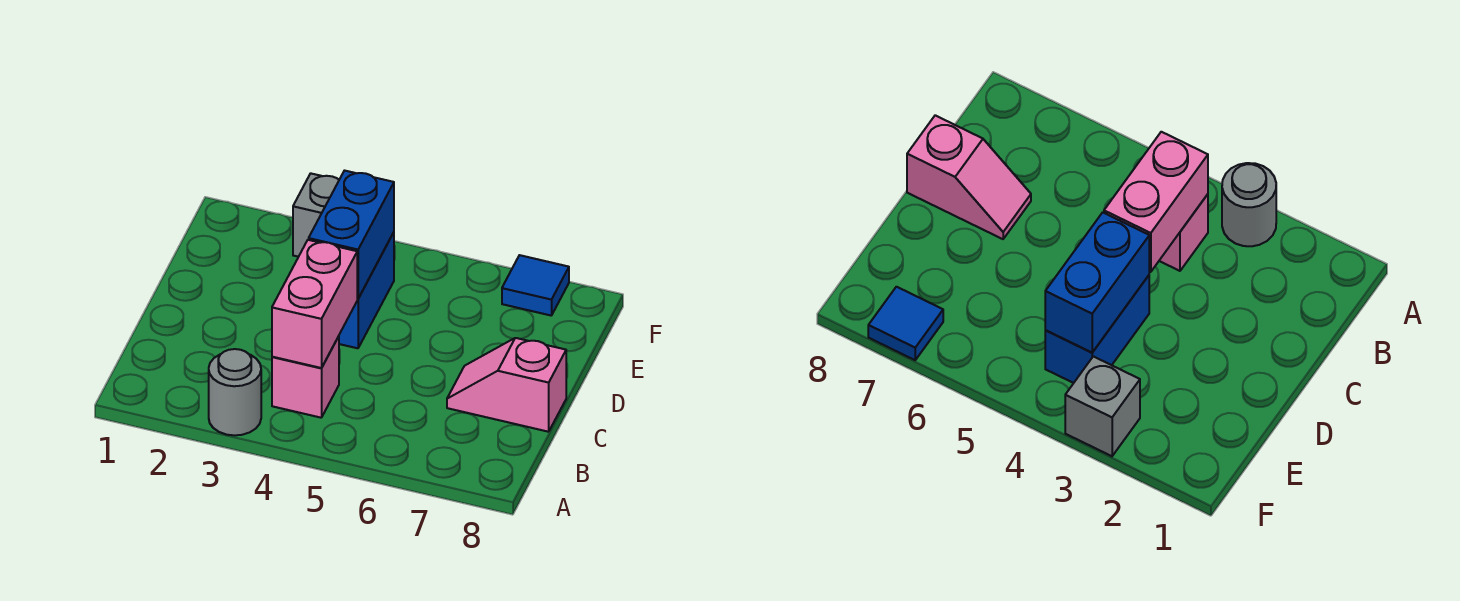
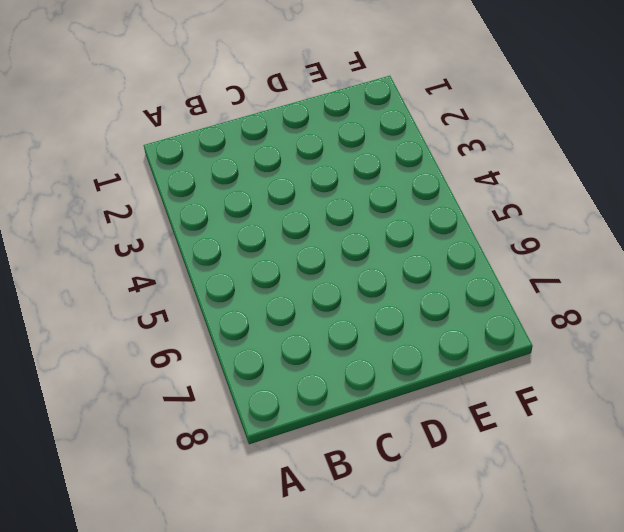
none -> grey round brick A3 level 1
none -> pink brick B4 level 1

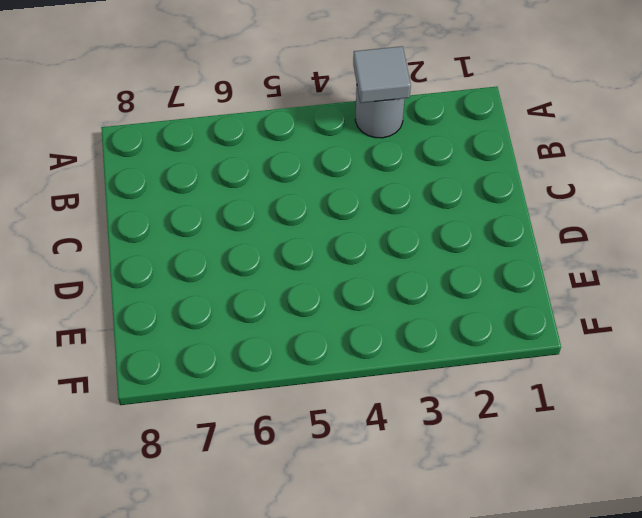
grey tile A3 level 2 -> none
none -> pink brick B4 level 1
none -> pink slope C7:C8 level 1 top 8

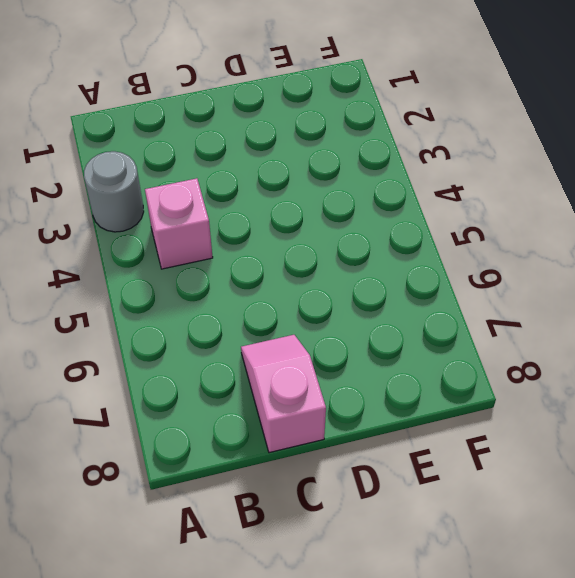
none -> blue brick D4:E4 level 1
none -> grey brick F3 level 1

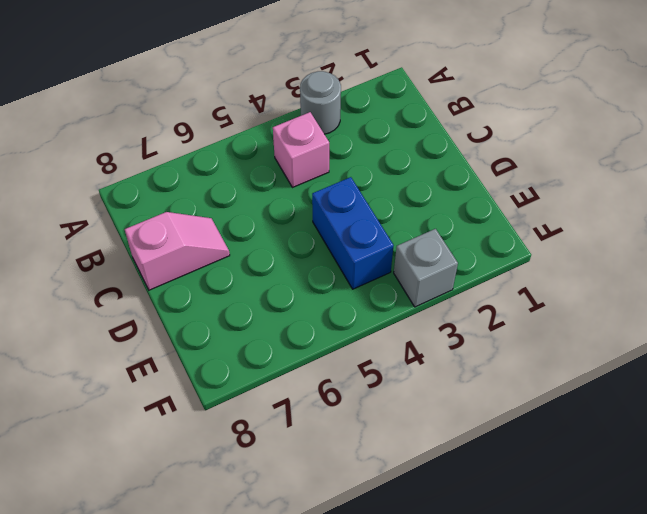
none -> blue tile F7 level 1
none -> pink brick B4:C4 level 2

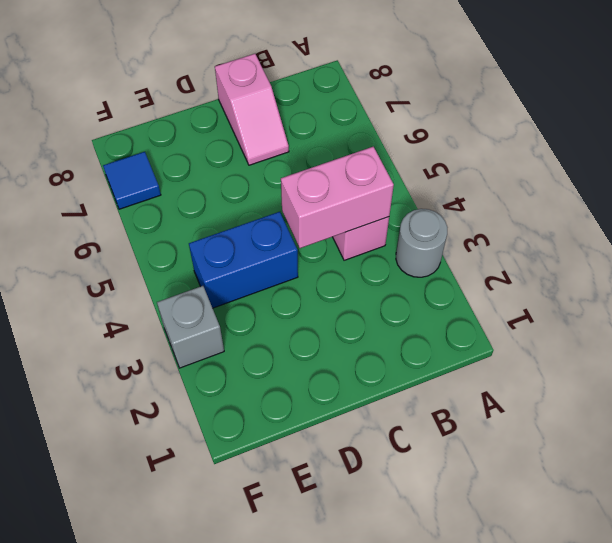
none -> blue brick D4:E4 level 2

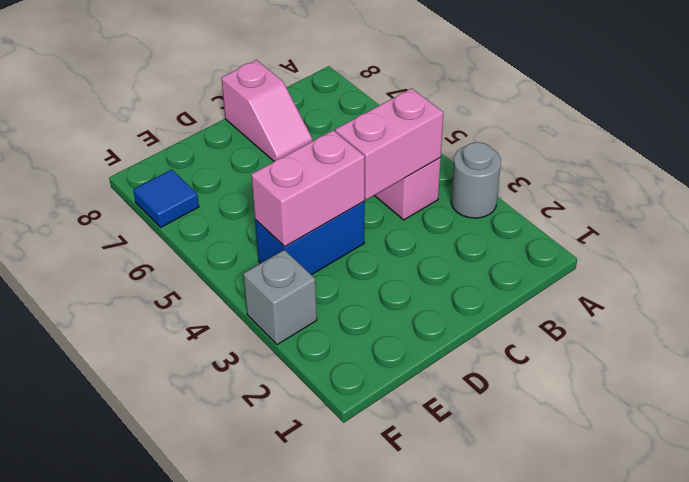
pink brick D4:E4 level 2 -> blue brick D4:E4 level 2

